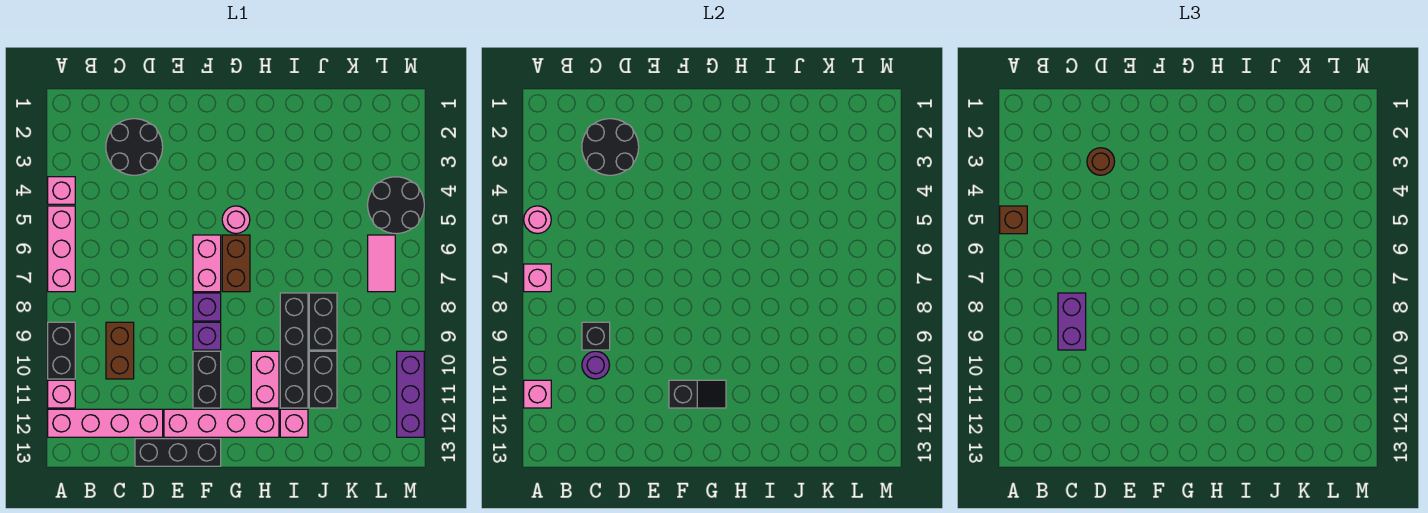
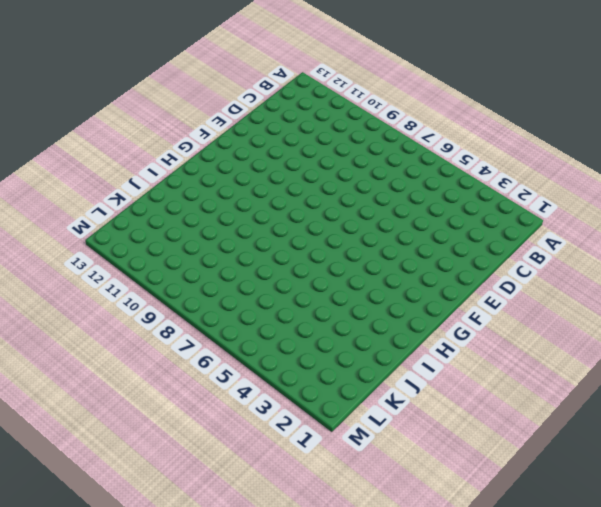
none -> pink brick A4 level 1
none -> pink brick A5:A7 level 1
none -> black brick A9:A10 level 1
none -> pink brick A11 level 1

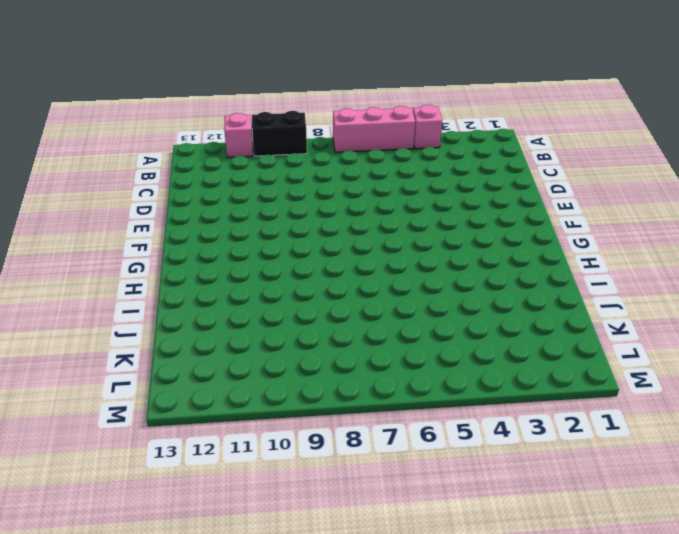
none -> pink brick A12:D12 level 1
none -> black round brick C2:D3 level 1
none -> brown brick C9:C10 level 1
none -> black brick D13:F13 level 1

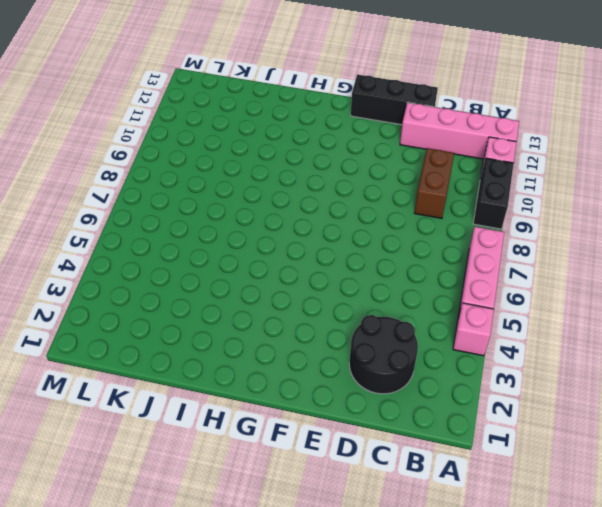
none -> pink brick E12:H12 level 1
none -> pink brick F6:F7 level 1
none -> purple brick F8 level 1
none -> purple brick F9 level 1

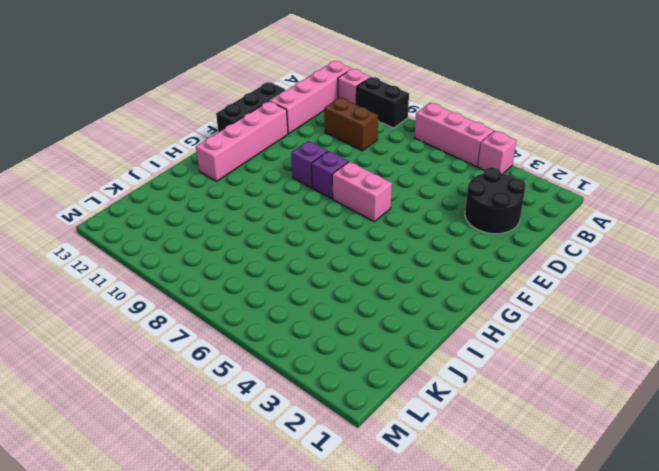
none -> black brick F10:F11 level 1
none -> pink round brick G5 level 1
none -> brown brick G6:G7 level 1
none -> pink brick H10:H11 level 1

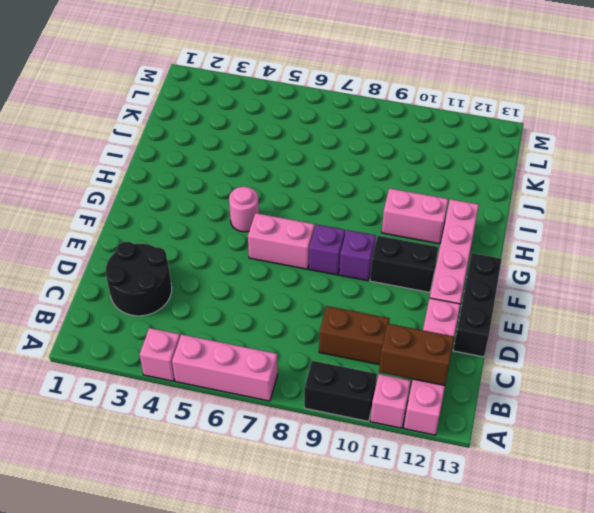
brown brick B11:B12 level 2 -> brown brick G6:G7 level 1
none -> black brick I8:I11 level 1
none -> pink brick I12 level 1
none -> black brick J8:J9 level 1
none -> black brick J10:J11 level 1

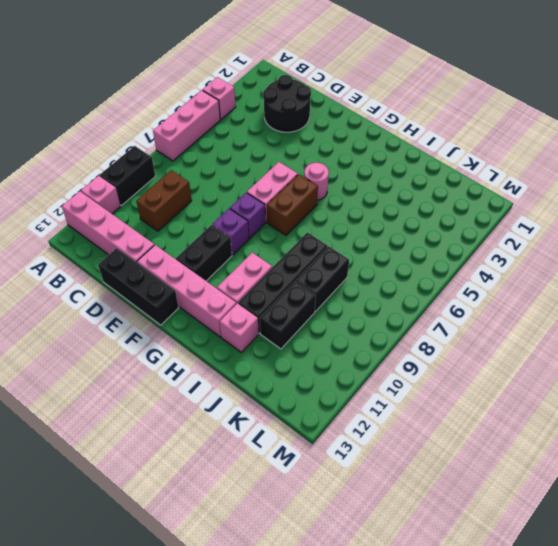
none -> black round brick L4:M5 level 1
none -> pink tile L6:L7 level 1
none -> purple brick M10:M12 level 1
none -> pink round brick A5 level 2

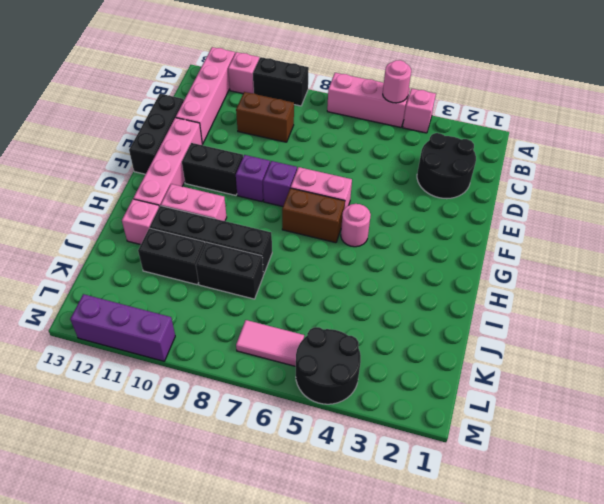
none -> pink brick A7 level 2
none -> pink brick A11 level 2
none -> black round brick C2:D3 level 2
none -> black brick C9 level 2

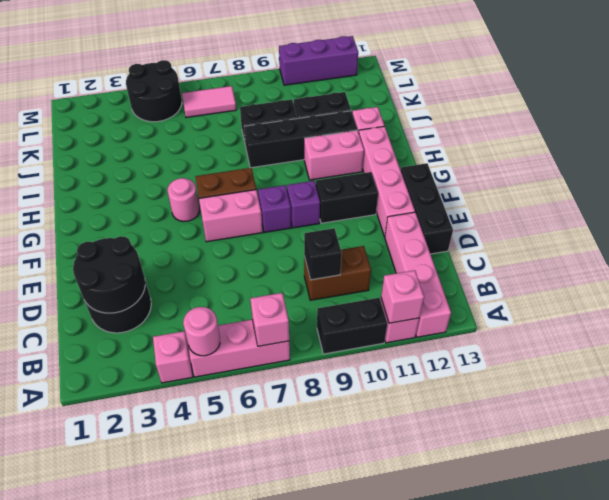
none -> purple round brick C10 level 2
none -> black slope F11:G11 level 2 top F
none -> brown brick A5 level 3
none -> purple brick C8:C9 level 3

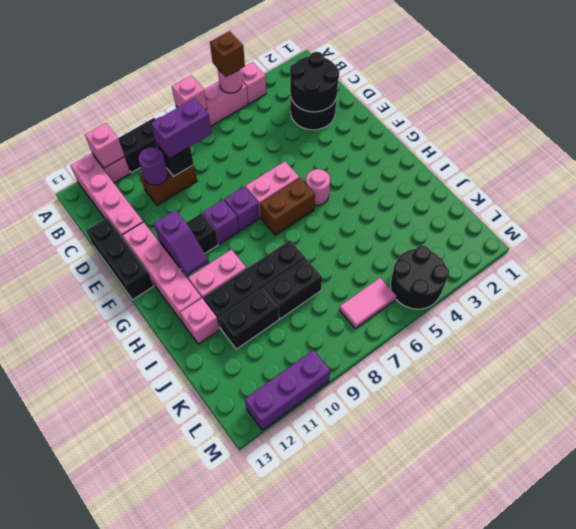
purple slope F11:G11 level 2 top F -> black slope F11:G11 level 2 top F
none -> brown round brick D3 level 3

